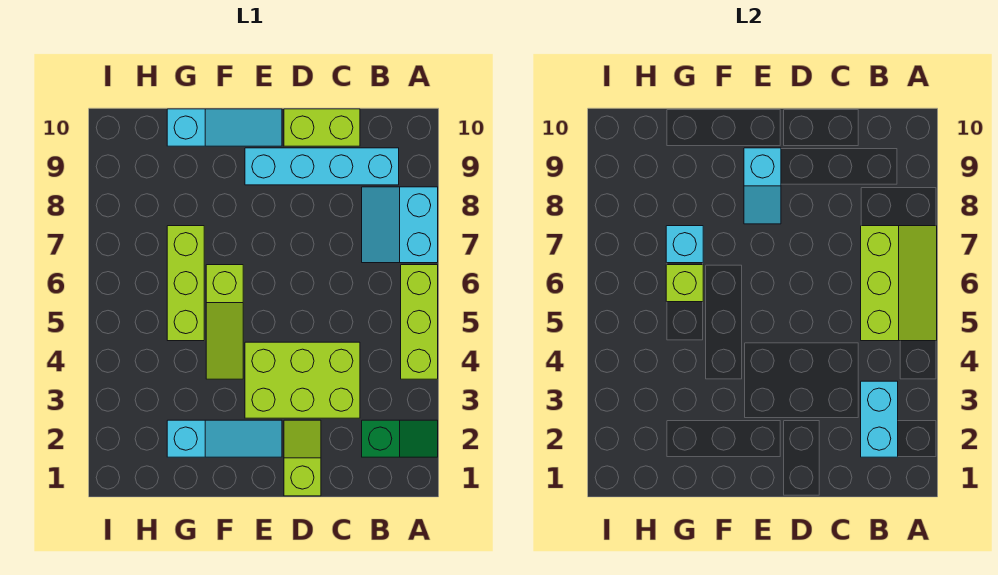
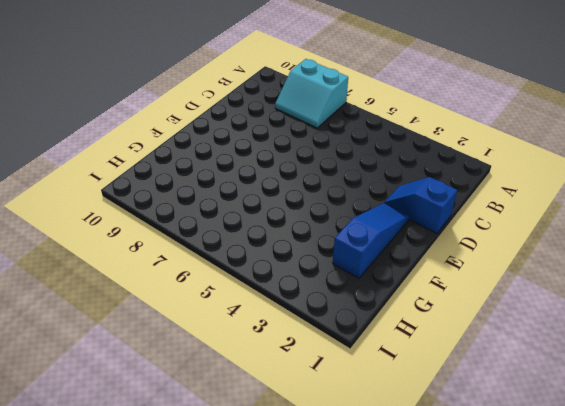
blue slope D1:D2 level 1 top 1 -> lime slope D1:D2 level 1 top 1
blue slope E2:G2 level 1 top G -> cyan slope E2:G2 level 1 top G
none -> green slope A2:B2 level 1 top B
none -> lime brick A4:A6 level 1
none -> cyan brick B9:E9 level 1

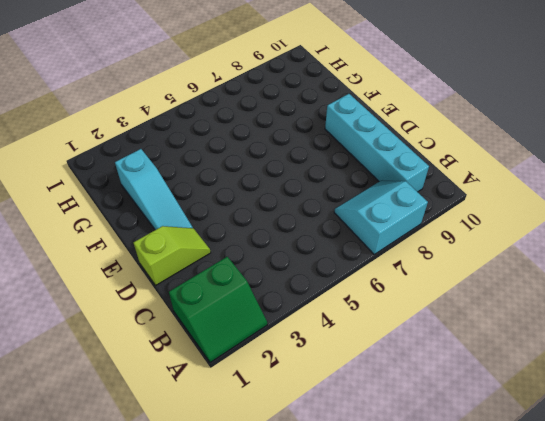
green slope A1:B2 level 1 top B -> green slope A2:B2 level 1 top B
none -> lime brick A4:A6 level 1
none -> lime brick C3:E4 level 1
none -> lime brick C10:D10 level 1

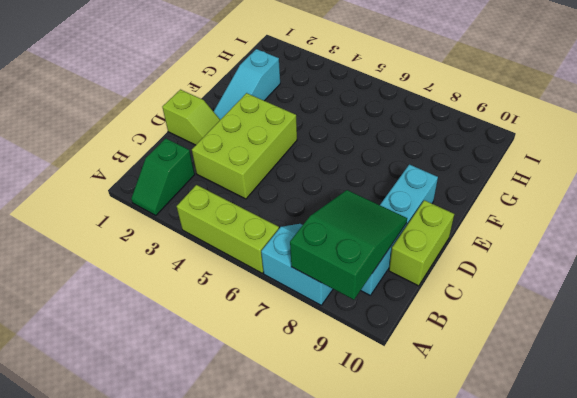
green slope A8:C9 level 2 top A -> none
none -> cyan slope E10:G10 level 1 top G
none -> lime slope F4:F6 level 1 top 6
none -> lime brick G5:G7 level 1

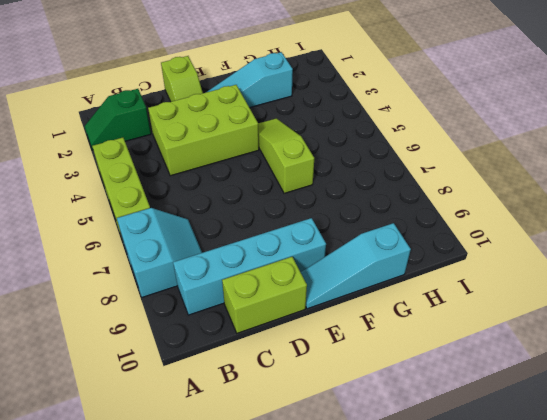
none -> lime brick G5:G7 level 1
none -> lime slope A5:B7 level 2 top B
none -> cyan brick B2:B3 level 2

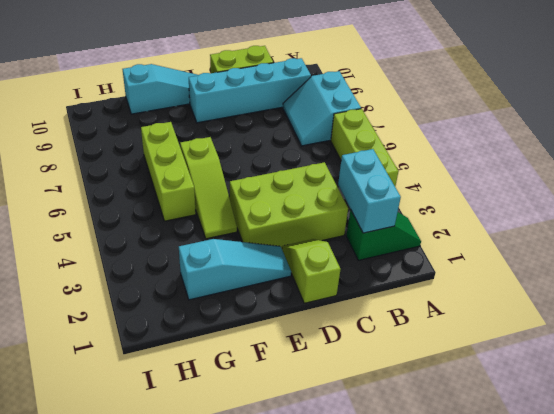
none -> lime slope A5:B7 level 2 top B
none -> cyan slope E8:E9 level 2 top 9
none -> lime brick G6 level 2

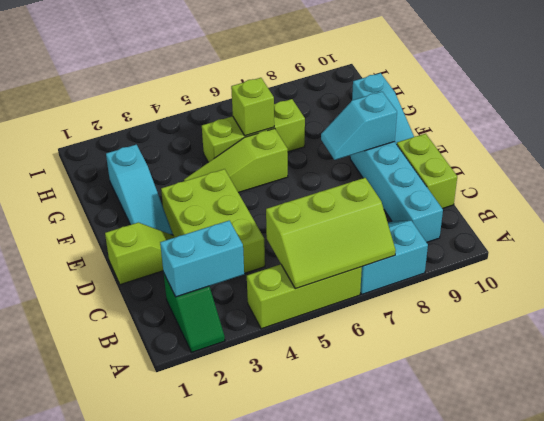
none -> cyan brick G7 level 2

